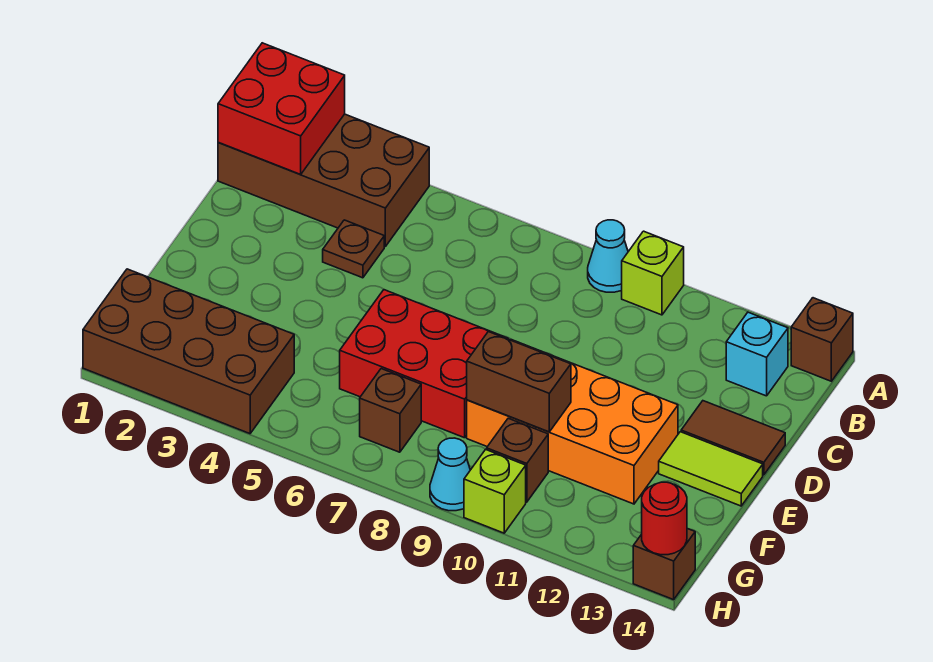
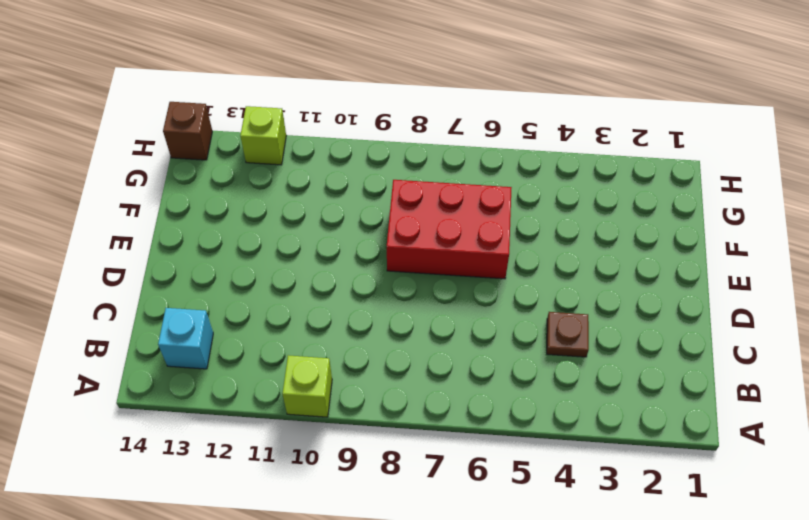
lime brick H12 level 1 -> lime brick H10 level 1
none -> brown brick A1:B4 level 1
none -> cyan cone A9 level 1
none -> brown brick A14 level 1

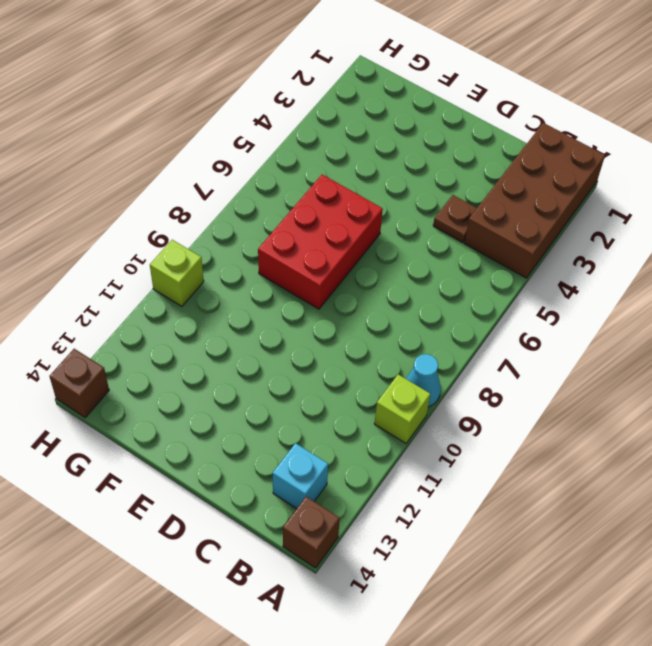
none -> brown tile D13:D14 level 1
none -> orange brick E9:F12 level 1
none -> lime tile E13:E14 level 1

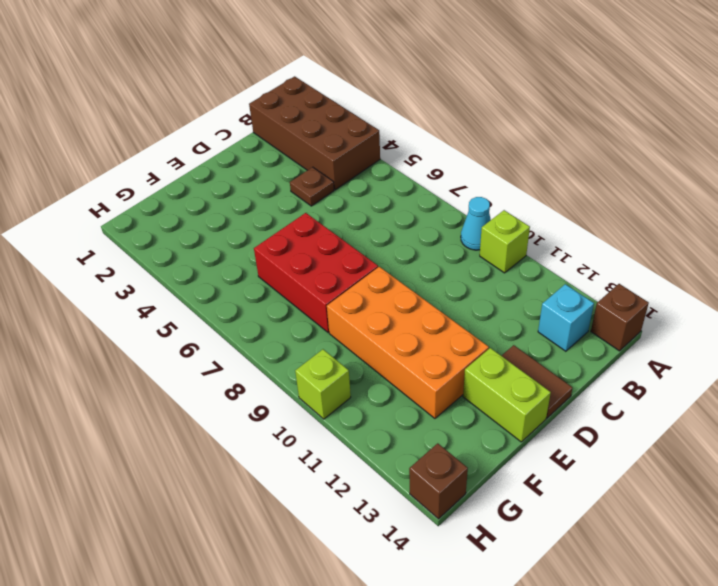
lime brick E13:E14 level 1 -> lime tile E13:E14 level 1
none -> brown brick G1:H4 level 1
none -> brown brick G7 level 1
none -> brown brick G10 level 1

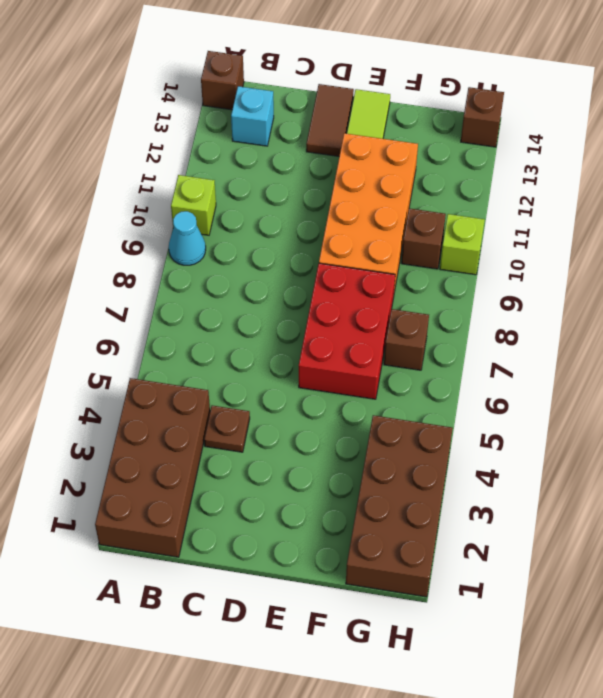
none -> cyan cone H9 level 1
none -> red brick A1:B2 level 2
none -> brown brick F9:F10 level 2

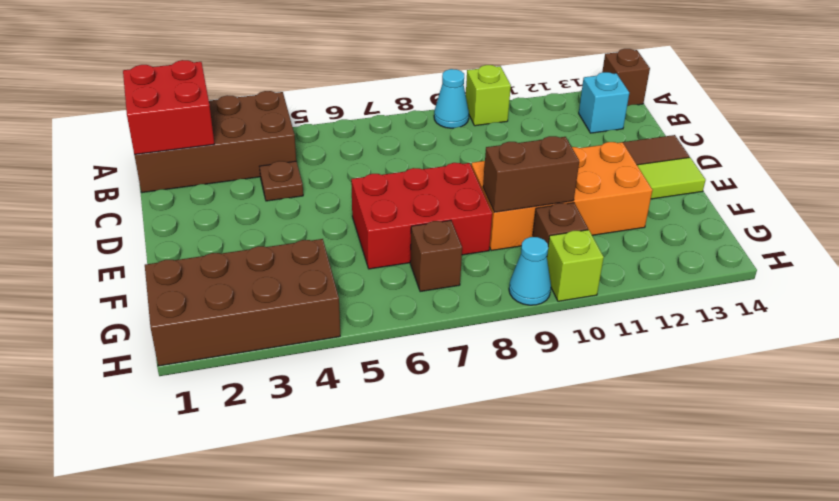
none -> brown brick H14 level 1
none -> red round brick H14 level 2

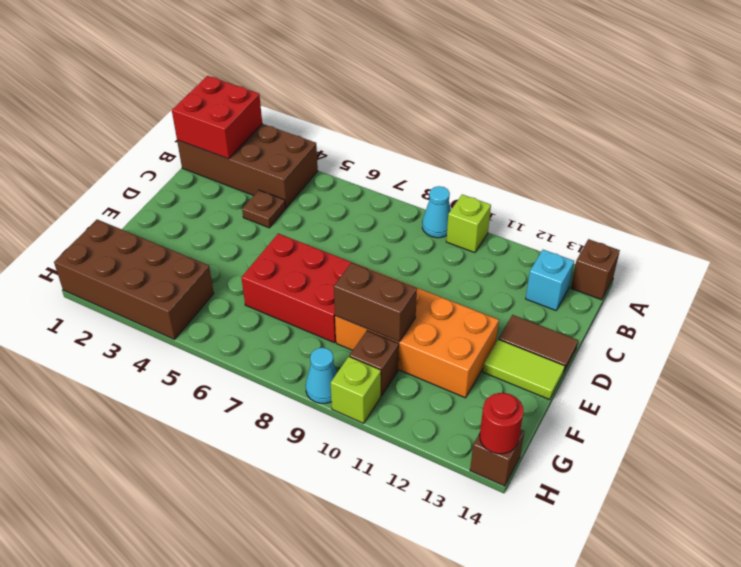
none -> brown brick G7 level 1

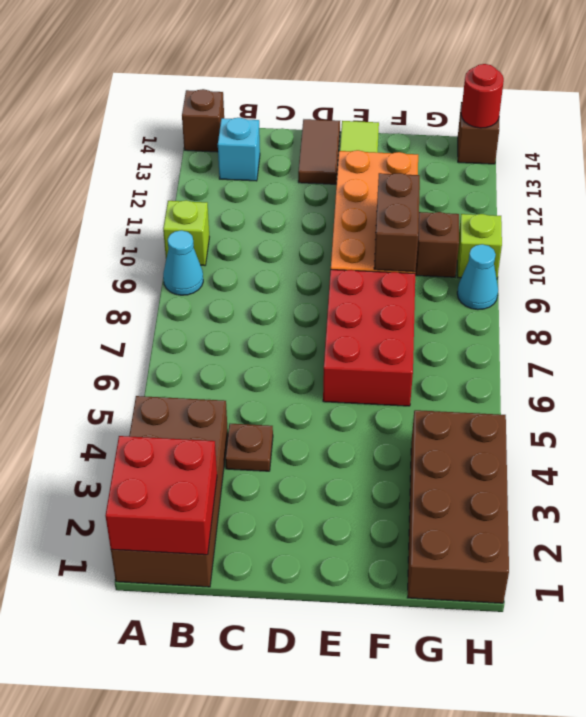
none -> brown brick G7 level 1

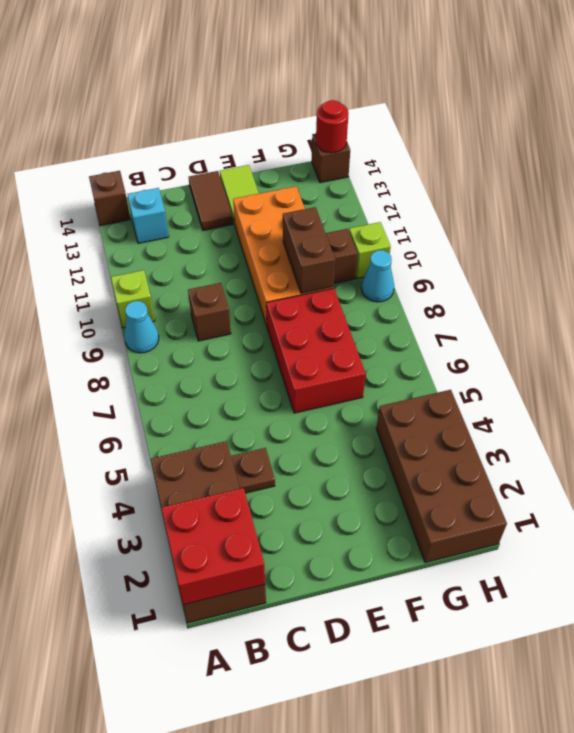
brown brick C9 level 1 -> brown brick G7 level 1

